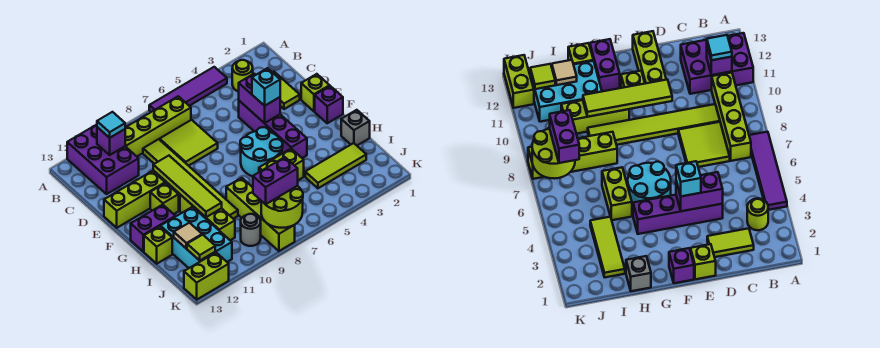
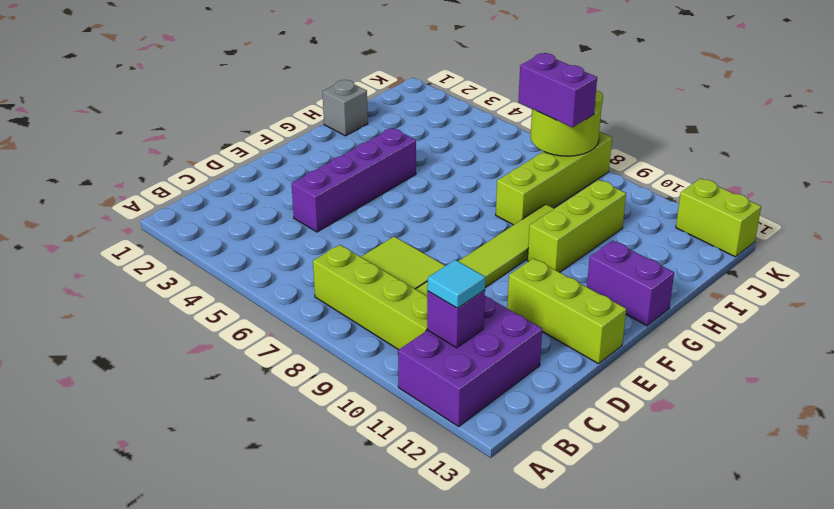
none -> purple tile A4:A7 level 1
none -> lime round brick B3 level 1
none -> lime tile C2:D2 level 1
none -> lime brick E1 level 1

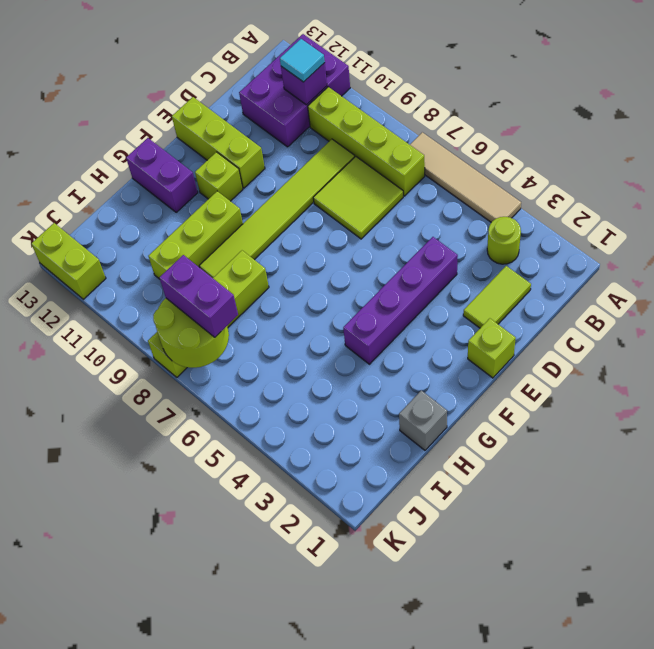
tan tile A4:A7 level 1 -> purple tile A4:A7 level 1
none -> purple brick F1 level 1
none -> cyan round brick F5:G6 level 1
none -> lime brick H5:H6 level 1
none -> cyan brick H11:J12 level 1

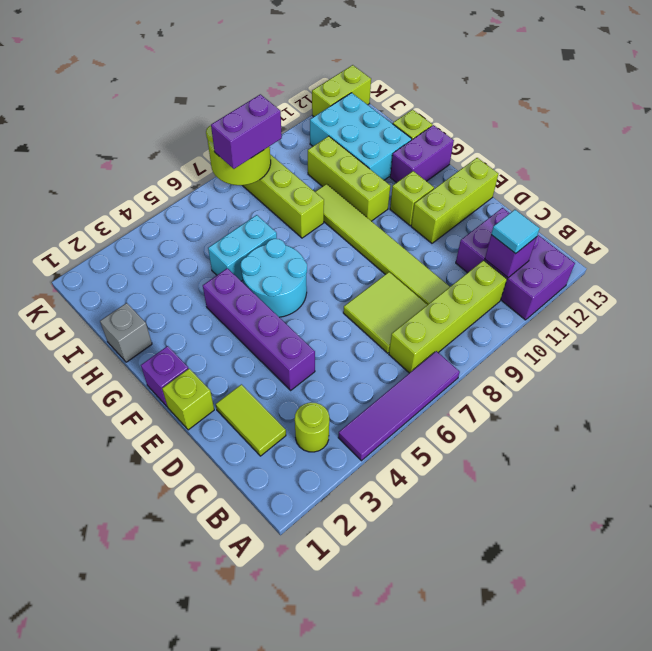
cyan brick H5:H6 level 1 -> lime brick H5:H6 level 1
none -> lime tile I2:I4 level 1
none -> grey round brick J9 level 1
none -> purple brick D4:E4 level 2
none -> lime tile E10:H10 level 2

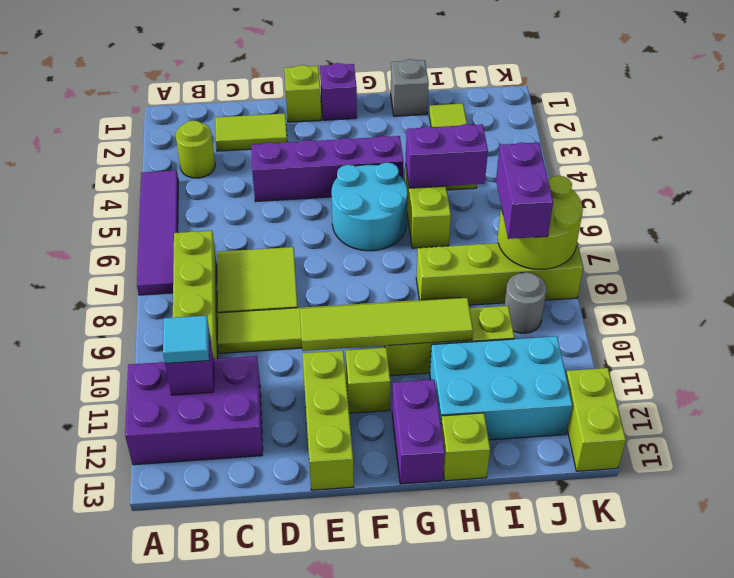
purple brick H5:I5 level 2 -> purple brick D4:E4 level 2
none -> tan tile I12 level 2
none -> lime tile J12 level 2
none -> cyan brick E4 level 3

